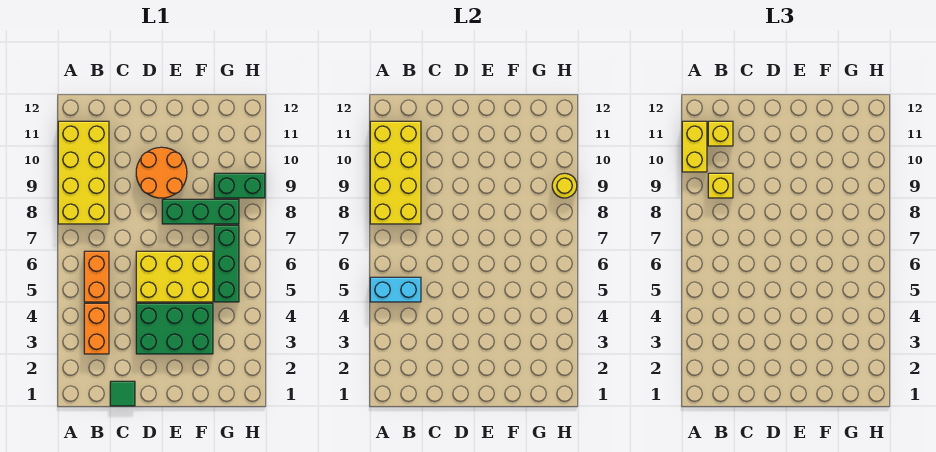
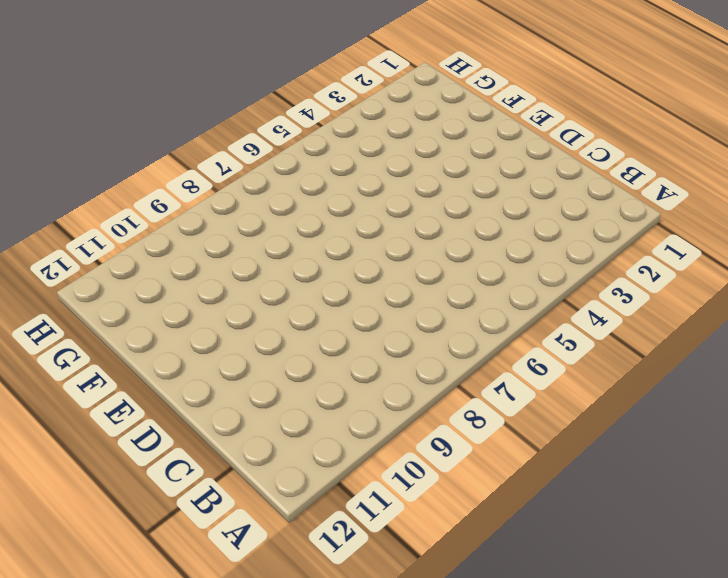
none -> yellow brick A8:B11 level 1
none -> orange brick B3:B4 level 1
none -> orange brick B5:B6 level 1

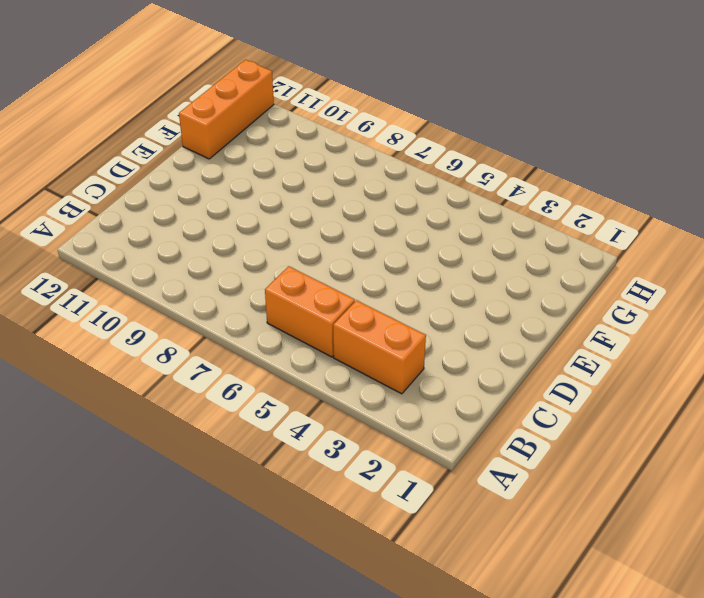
orange brick F12:H12 level 1 -> none
none -> yellow brick A8:B11 level 1
none -> green tile C1 level 1
none -> green brick D3:F4 level 1

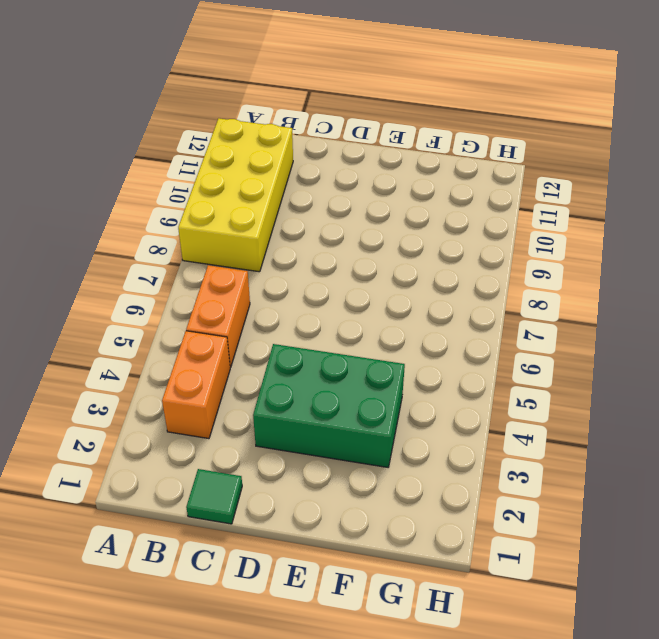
none -> yellow brick D5:F6 level 1
none -> orange round brick D9:E10 level 1
none -> green brick E8:G8 level 1

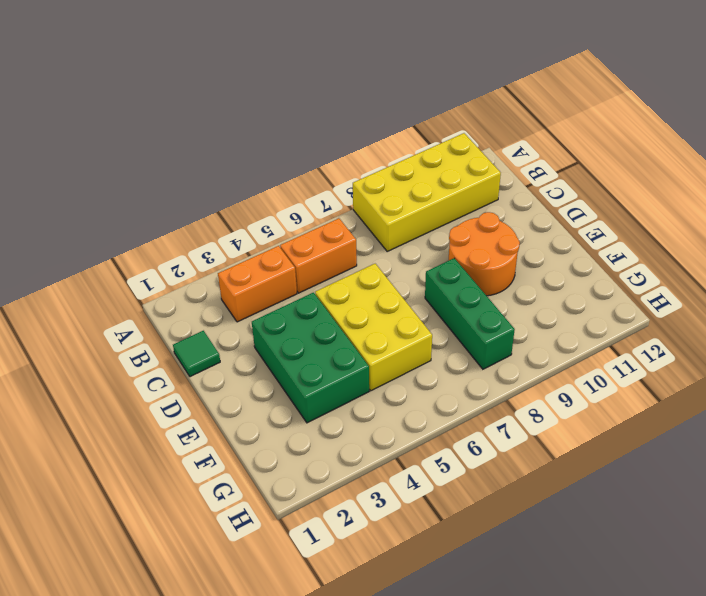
none -> green brick G5:G7 level 1
none -> green brick G9:H9 level 1
none -> cyan brick A5:B5 level 2

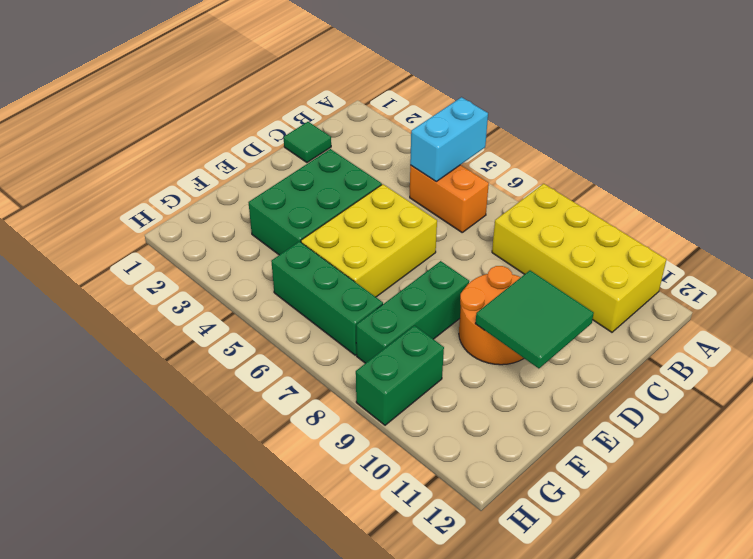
green tile D10:E11 level 2 -> none
none -> orange brick B3:B4 level 1
none -> yellow brick A8:B11 level 2
none -> yellow round brick H9 level 2

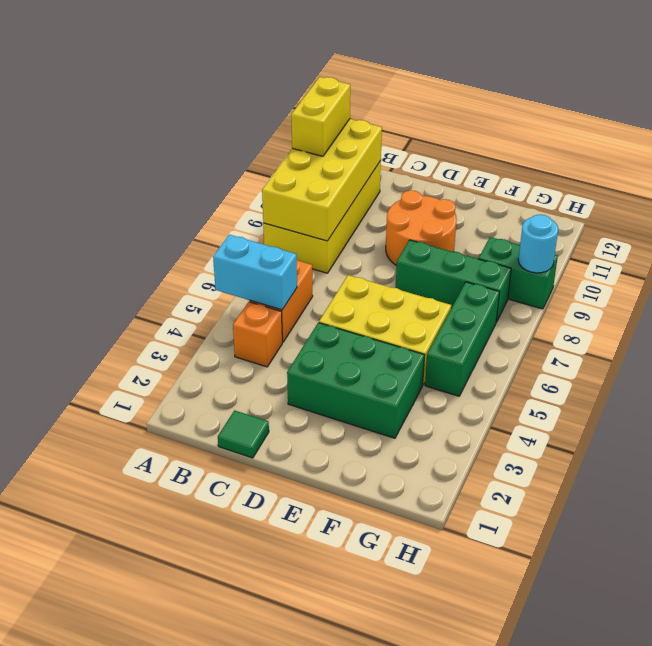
orange brick B4 level 1 -> orange brick B3:B4 level 1
cyan round brick H9 level 2 -> yellow round brick H9 level 2
none -> yellow brick B9 level 3
none -> yellow brick B11 level 3

